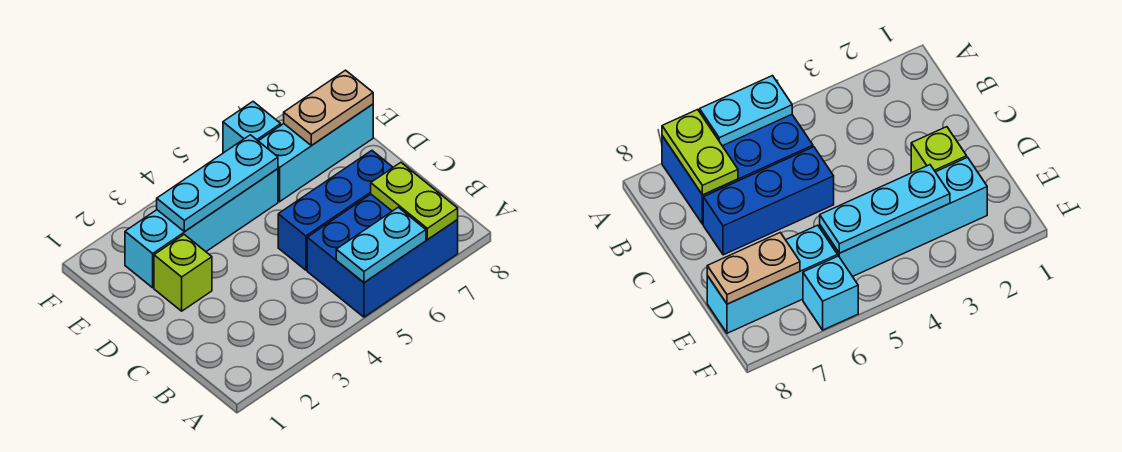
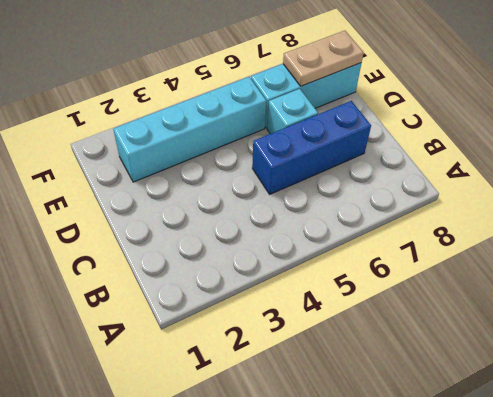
cyan brick D6 level 1 -> cyan brick F6 level 1
none -> blue brick A5:B7 level 1
none -> lime brick D2 level 1

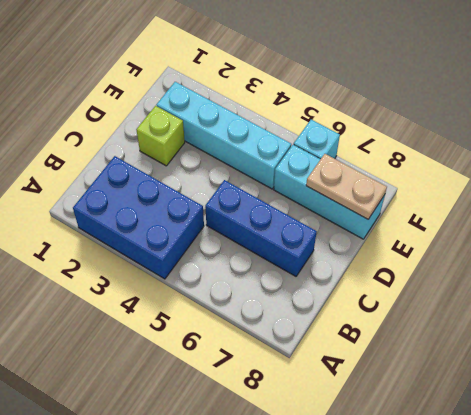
blue brick A2:B4 level 1 -> blue brick A5:B7 level 1
none -> cyan plate A5:A6 level 2
none -> lime plate A7:B7 level 2

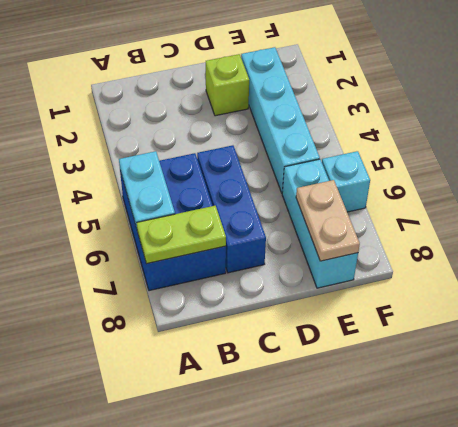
none -> cyan plate E3:E5 level 2

